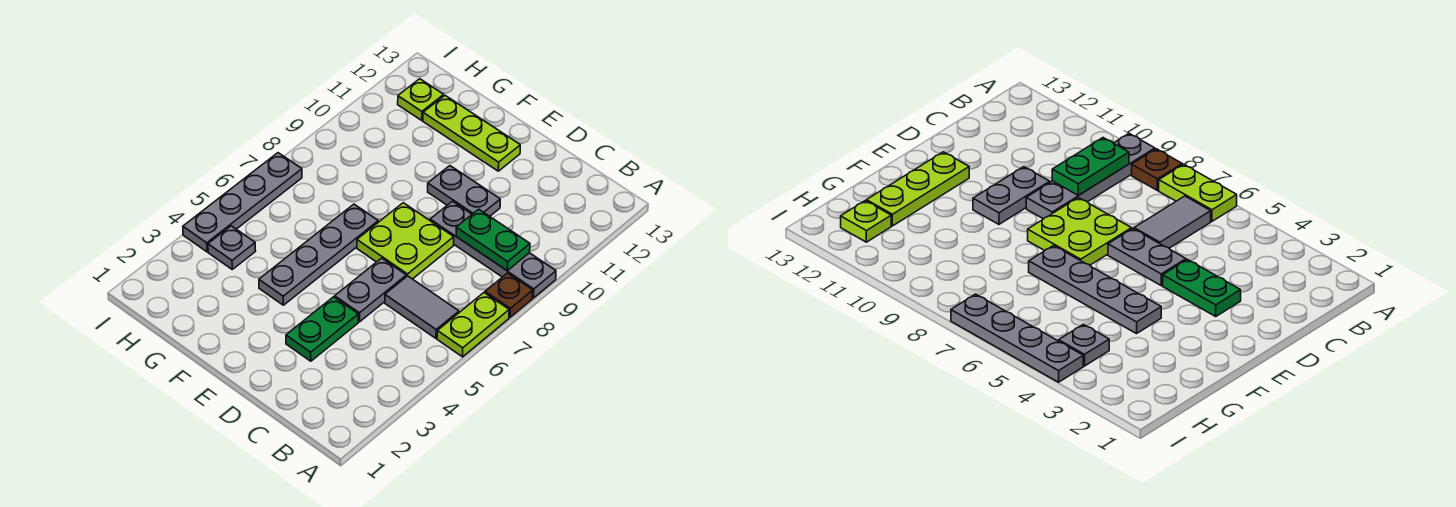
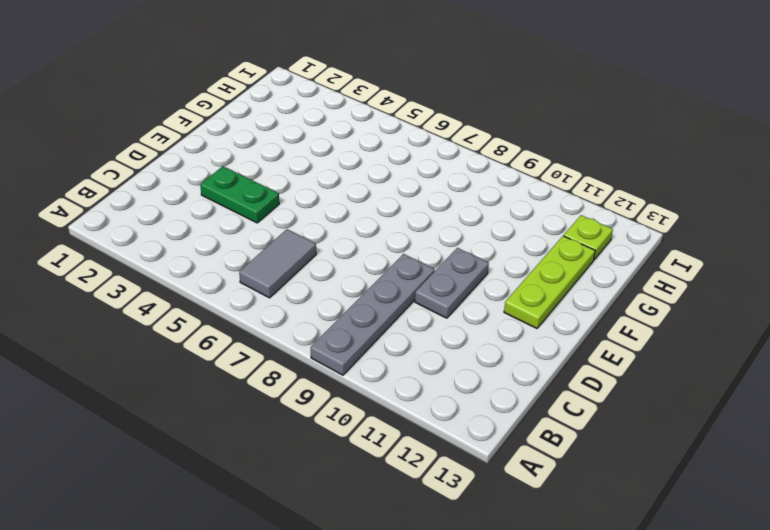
none -> lime plate A6:A7 level 1
none -> brown plate A8 level 1
none -> grey plate D5:D6 level 1

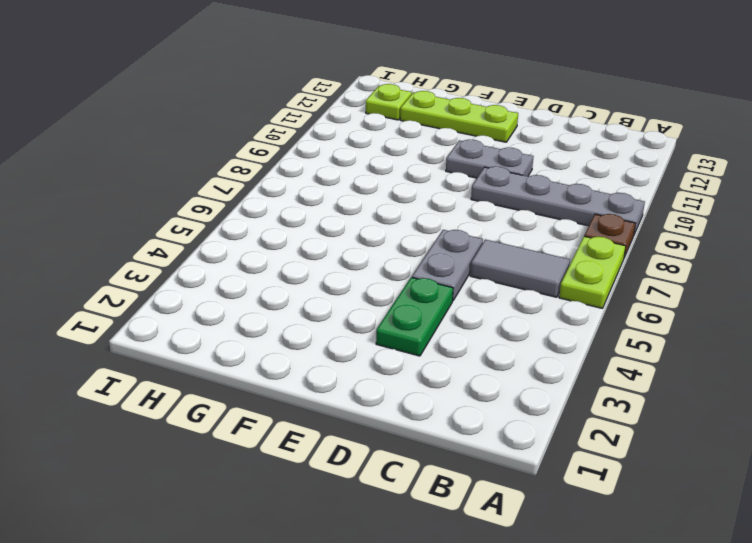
none -> lime plate D7:E8 level 1
none -> grey plate F4:F7 level 1
none -> grey plate H4 level 1

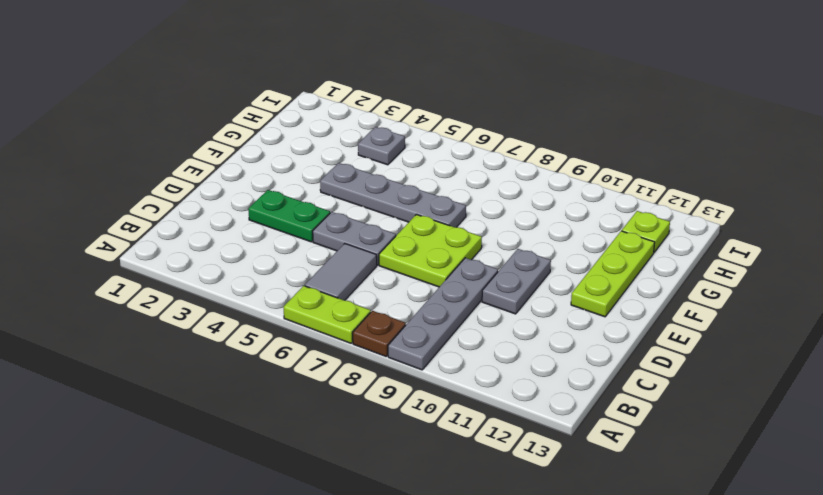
none -> grey plate I4:I7 level 1
none -> green plate B9:C9 level 2

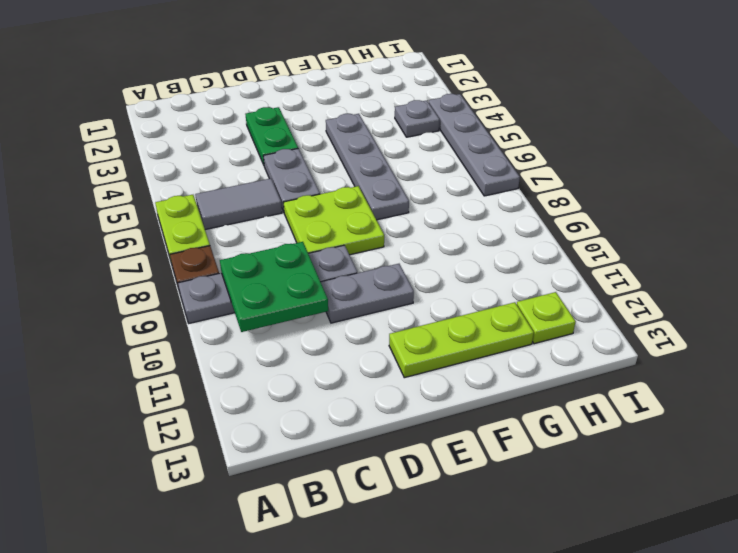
green plate B9:C10 level 2 -> green plate B9:C9 level 2

